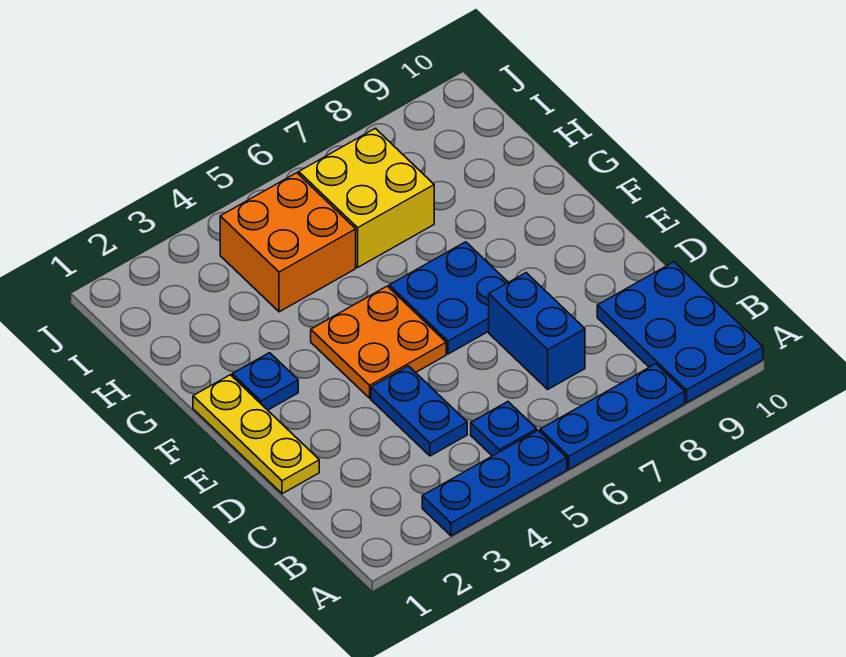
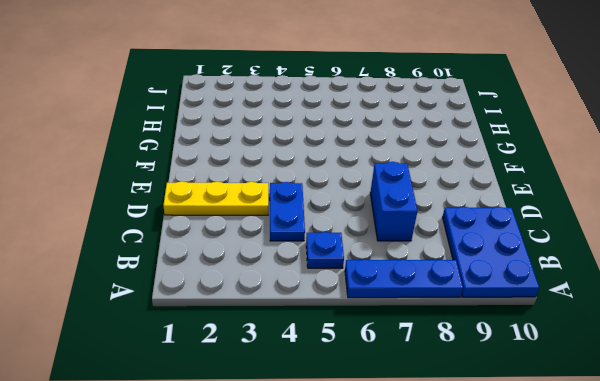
yellow plate D1:D3 level 1 -> yellow plate D1:F1 level 1
none -> blue plate A3:A5 level 1
none -> orange plate E4:F5 level 1
none -> blue plate E6:F7 level 1

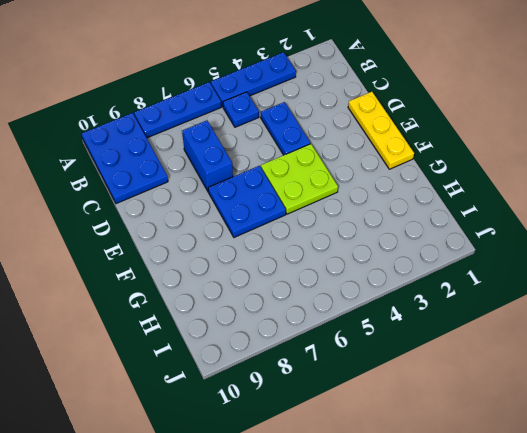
lime plate E4:F5 level 1 -> orange plate E4:F5 level 1
none -> blue plate F2 level 1
none -> orange brick H4:I5 level 1
none -> yellow brick H6:I7 level 1

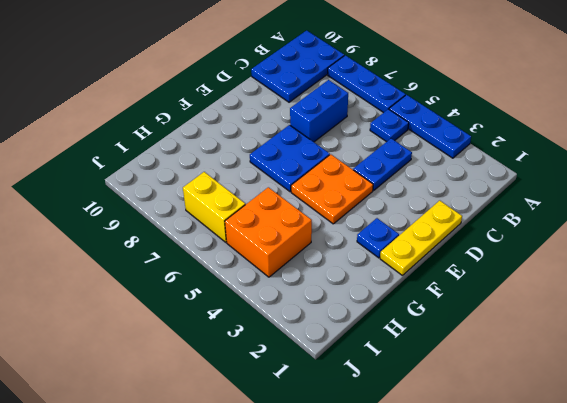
yellow brick I6:I7 level 1 -> yellow brick H6:I7 level 1

